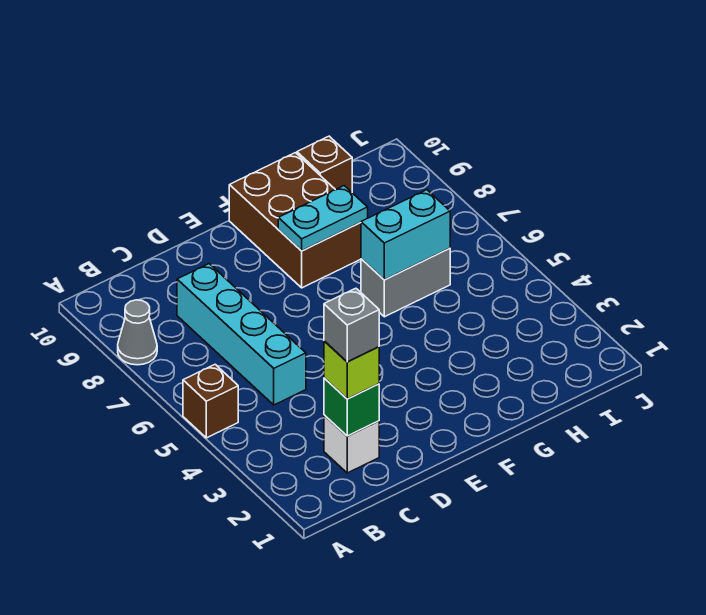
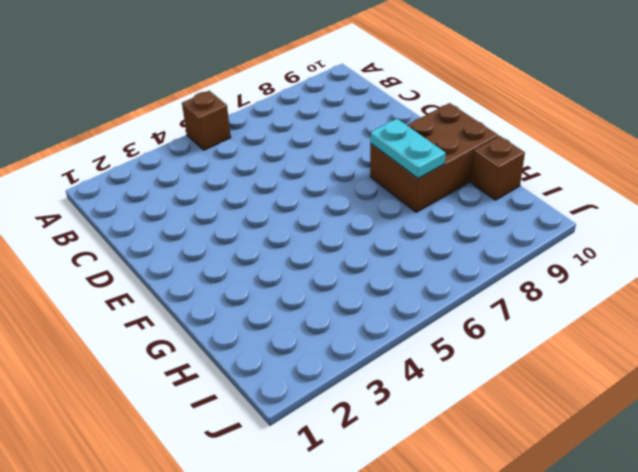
none -> grey cone A8 level 1
none -> white brick C2 level 1
none -> cyan brick C5:C8 level 1

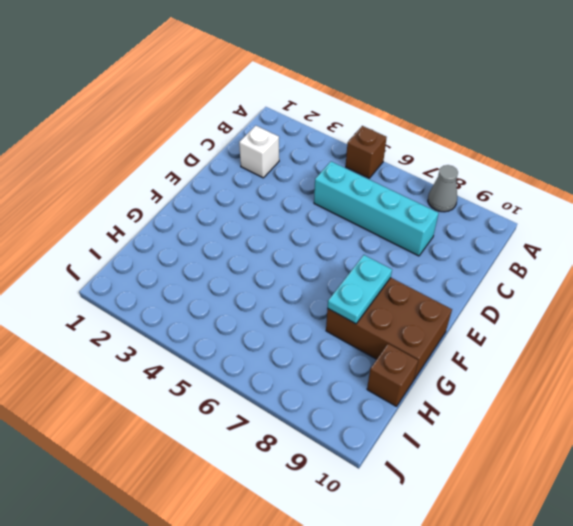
none -> grey brick G6:H6 level 1
none -> green brick C2 level 2
none -> cyan brick G6:H6 level 2

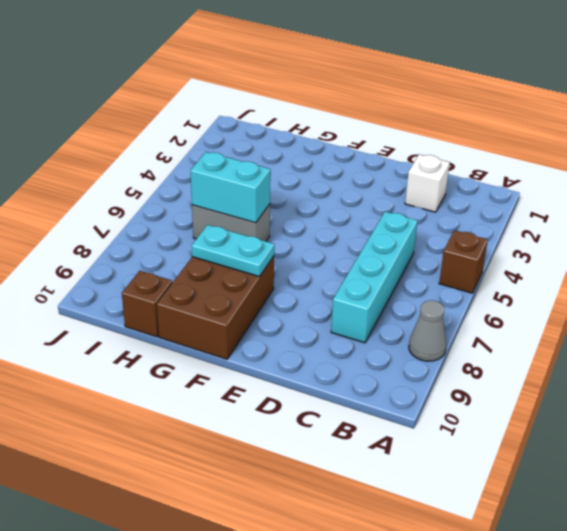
none -> green brick C2 level 2
none -> lime brick C2 level 3
none -> grey brick C2 level 4

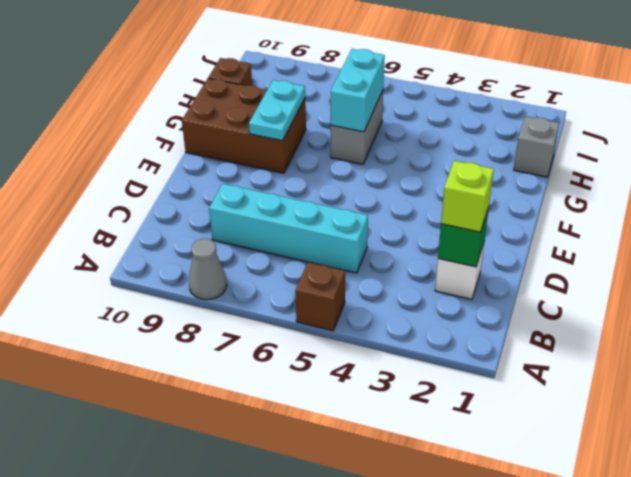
grey brick H1 level 1 -> grey brick C2 level 4

